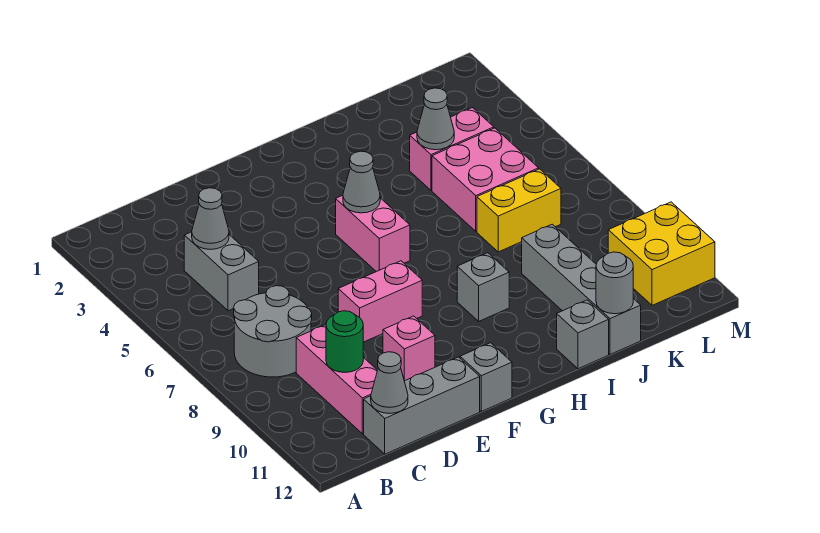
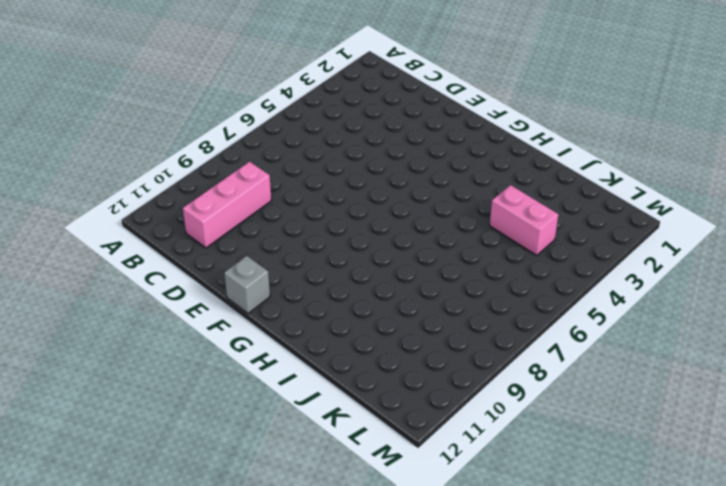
none -> grey round brick B7:C8 level 1
none -> grey brick C4:C5 level 1
none -> grey brick C12:E12 level 1

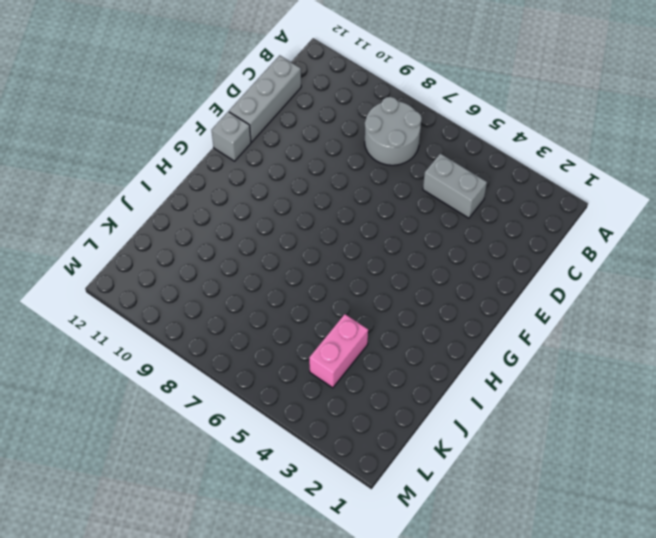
none -> pink brick C9:C11 level 1
none -> pink brick E8:F8 level 1
none -> pink brick E10 level 1

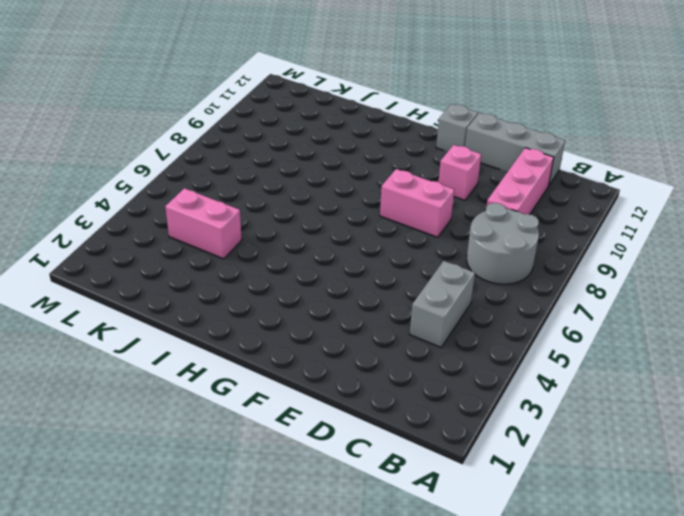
none -> pink brick G5:G6 level 1
none -> grey brick H9 level 1
none -> grey brick I12 level 1

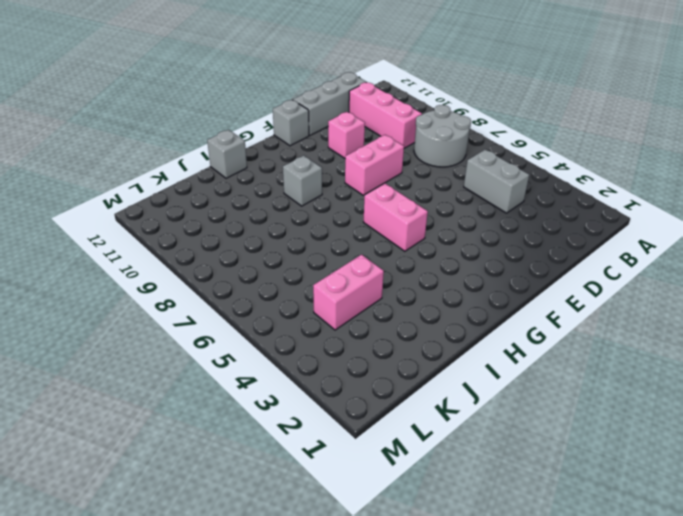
none -> pink brick J5:K6 level 1
none -> yellow brick J7:K7 level 1
none -> grey brick J9:J12 level 1

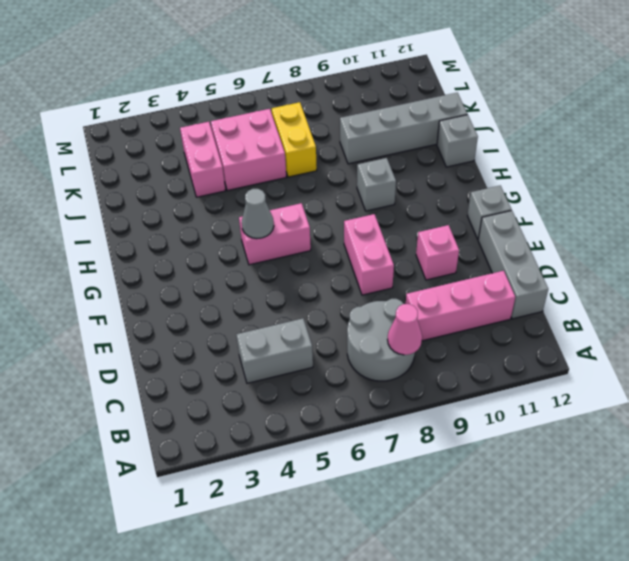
pink cone B8 level 2 -> none
none -> yellow brick L10:M11 level 1
none -> grey cone C4 level 2
none -> green round brick C10 level 2

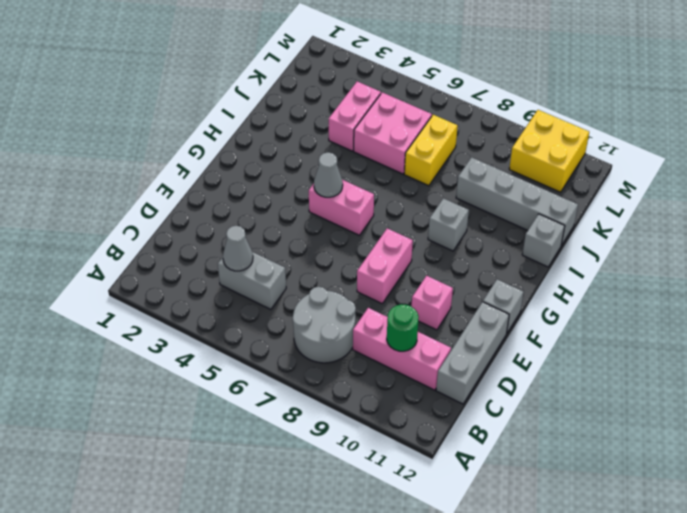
none -> grey cone C12 level 2
none -> grey cone J4 level 2
none -> grey round brick J12 level 2

